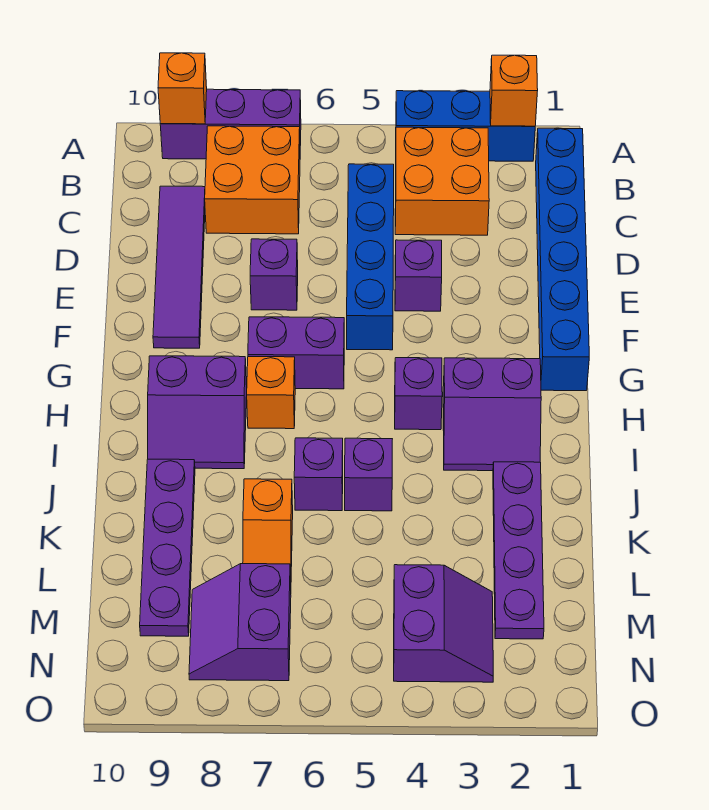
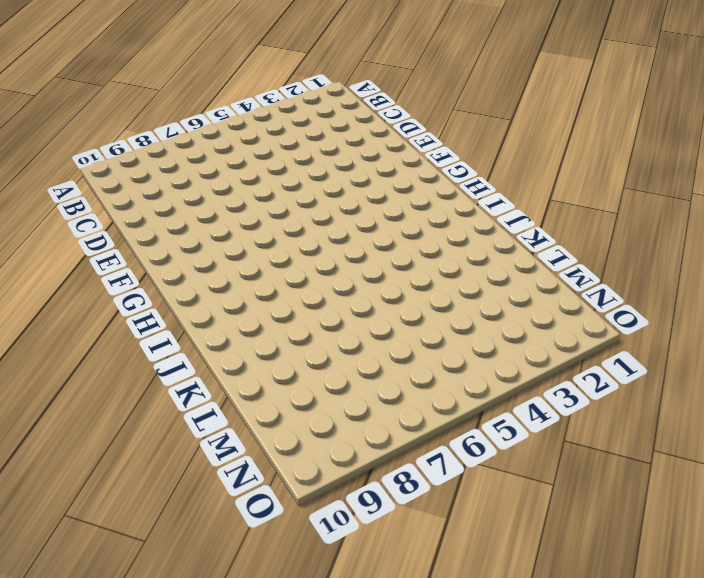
none -> blue brick A2:A4 level 1
none -> purple brick A7:A9 level 1
none -> blue brick B1:G1 level 1

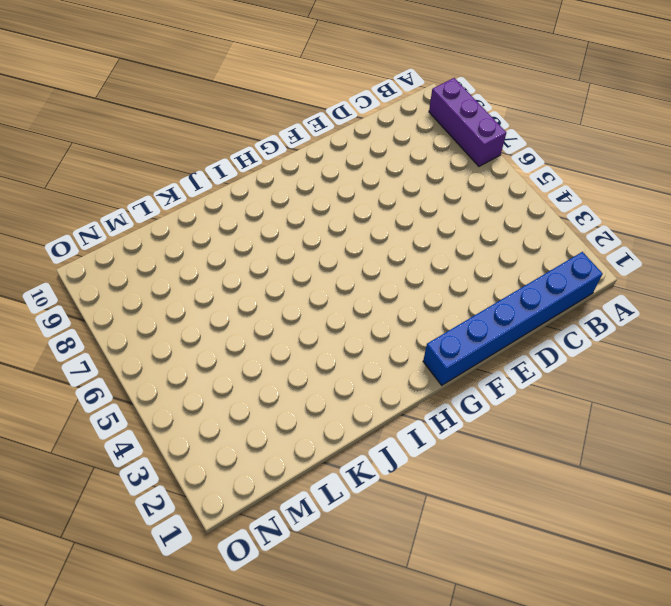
none -> blue brick A2:A4 level 1
none -> orange brick B3:C4 level 1
none -> orange brick B7:C8 level 1

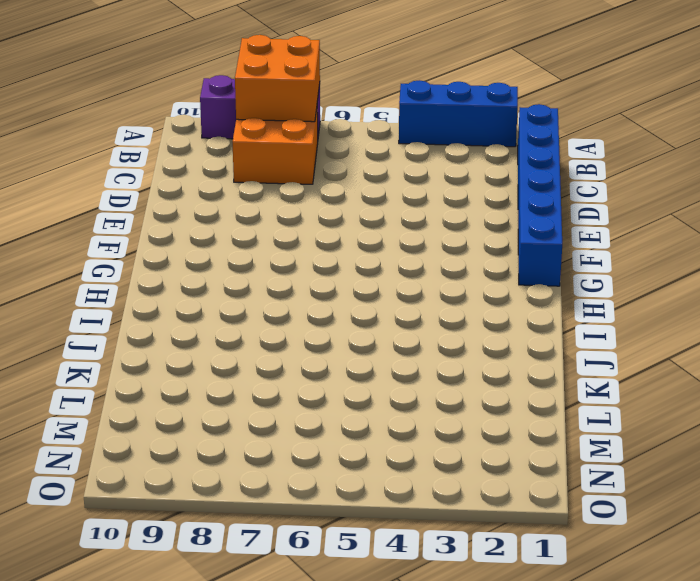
orange brick A7:B8 level 2 -> orange brick B3:C4 level 1
none -> blue brick C5:F5 level 1
none -> purple tile C9:F9 level 1
none -> purple brick E4 level 1

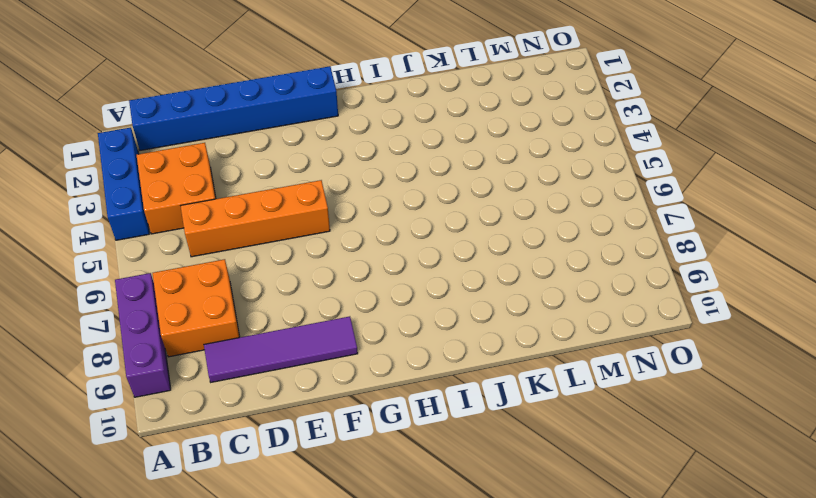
orange brick C5:F5 level 1 -> blue brick C5:F5 level 1
none -> purple brick E4 level 1
none -> purple brick E7 level 1
none -> purple brick G6:G7 level 1

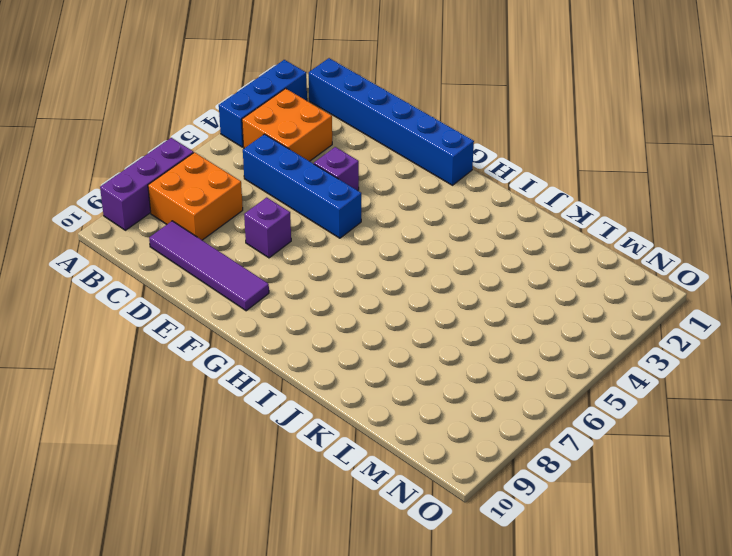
none -> purple brick G6:G7 level 1
none -> purple slope H2:I3 level 1 top H
none -> purple brick H4 level 1

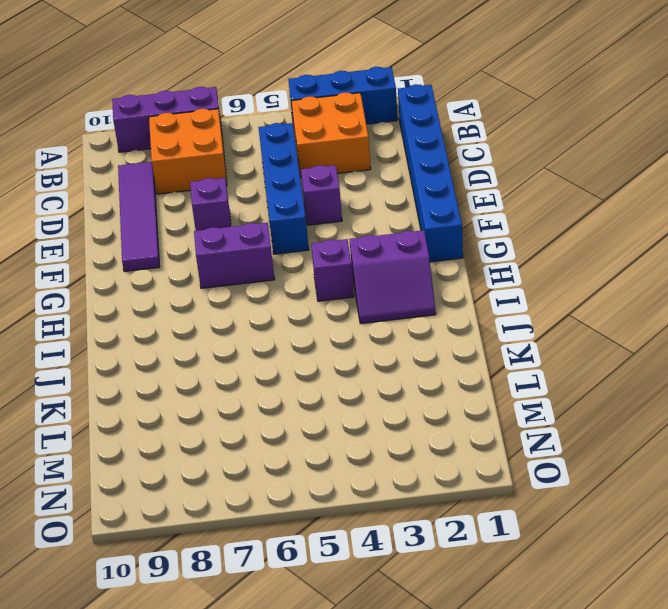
none -> orange brick H7 level 1
none -> purple slope H8:I9 level 1 top H
none -> purple plate J2:M2 level 1

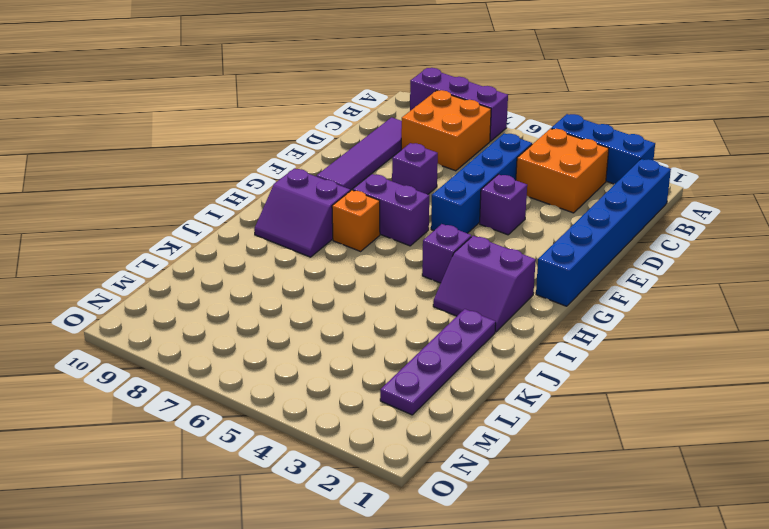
none -> purple brick J5 level 1
none -> purple brick J6 level 1
none -> purple plate J9:M9 level 1

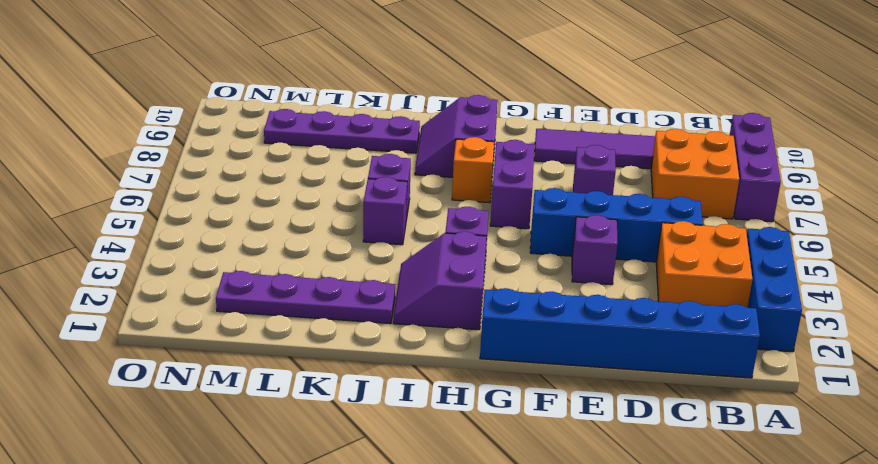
none -> orange slope K7:L7 level 1 top K
none -> purple slope M3:N4 level 1 top 4
none -> purple slope M7:N8 level 1 top 7

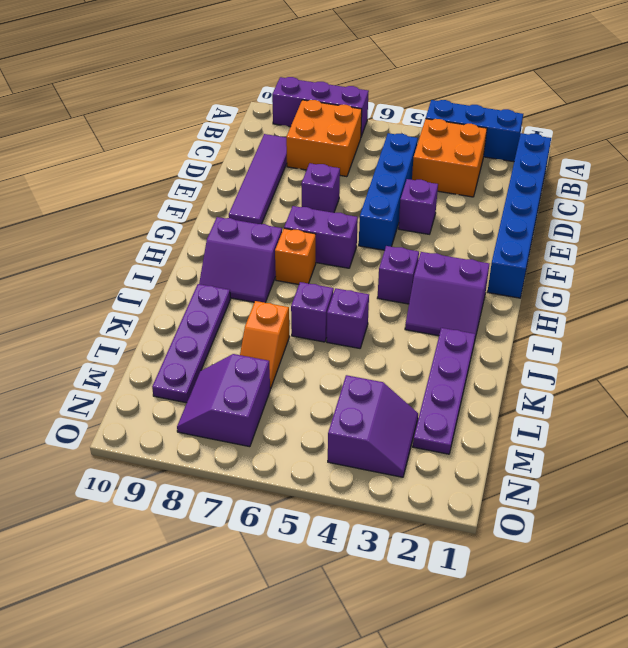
none -> orange brick A2 level 2
none -> orange brick A9 level 2

